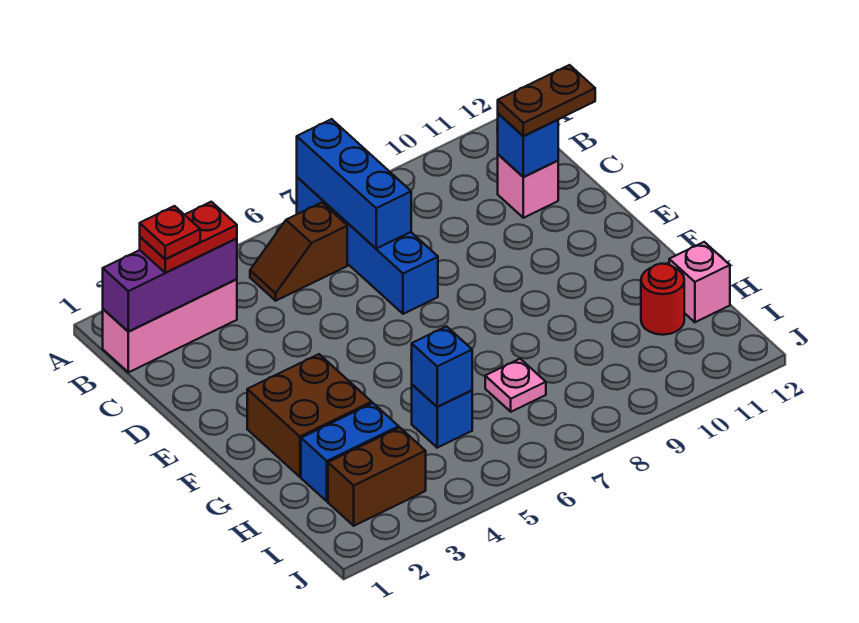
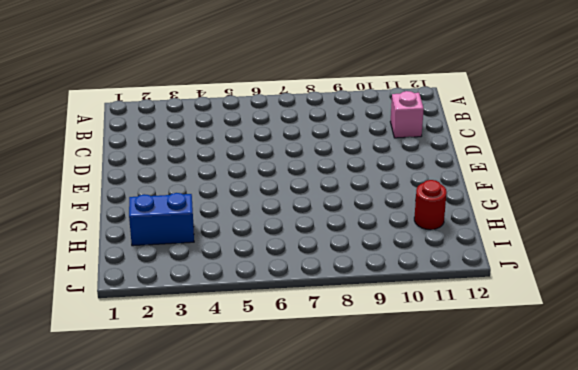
none -> blue brick A7:D7 level 1
none -> pink brick B1:B3 level 1
none -> brown slope B5:B6 level 1 top 6

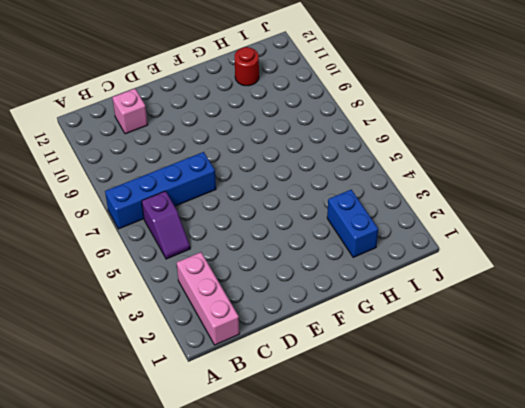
purple slope B5:B6 level 1 top 6 -> brown slope B5:B6 level 1 top 6
none -> brown brick F2:G3 level 1
none -> blue brick H5 level 1
none -> pink plate H7 level 1

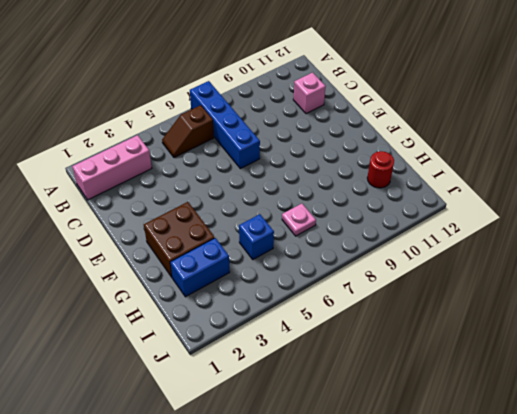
none -> pink brick H12 level 1
none -> brown brick I2:I3 level 1
none -> blue brick A7:C7 level 2

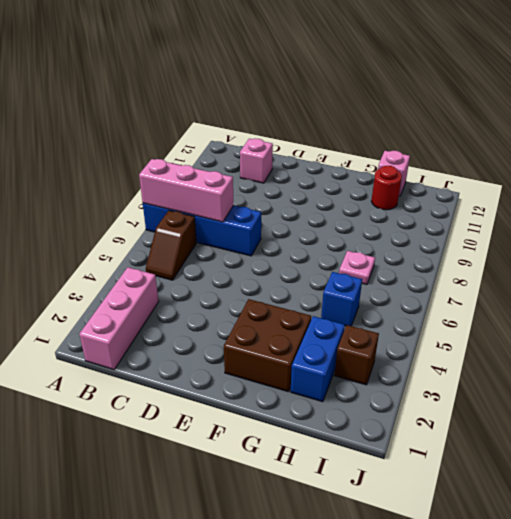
pink brick A7:C7 level 2 -> blue brick A7:C7 level 2
brown brick I3 level 1 -> brown brick I2:I3 level 1
none -> purple brick B1:B3 level 2
none -> blue brick C11 level 2
none -> blue brick H5 level 2

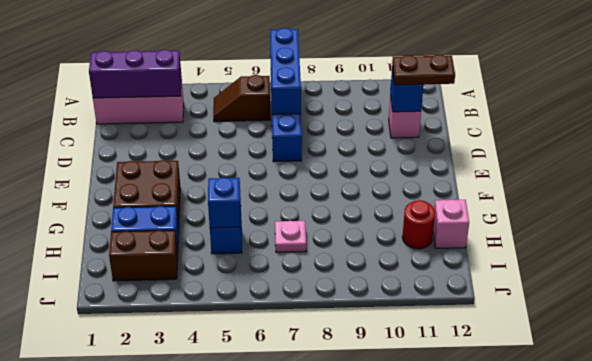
none -> red plate B2:B3 level 3
none -> red plate B2 level 4

